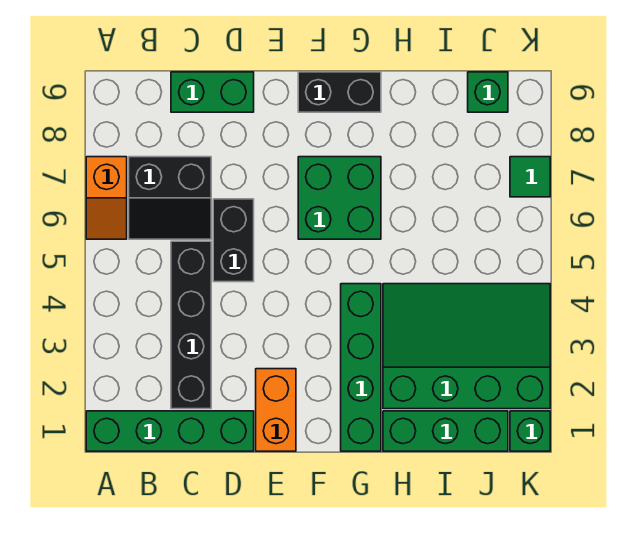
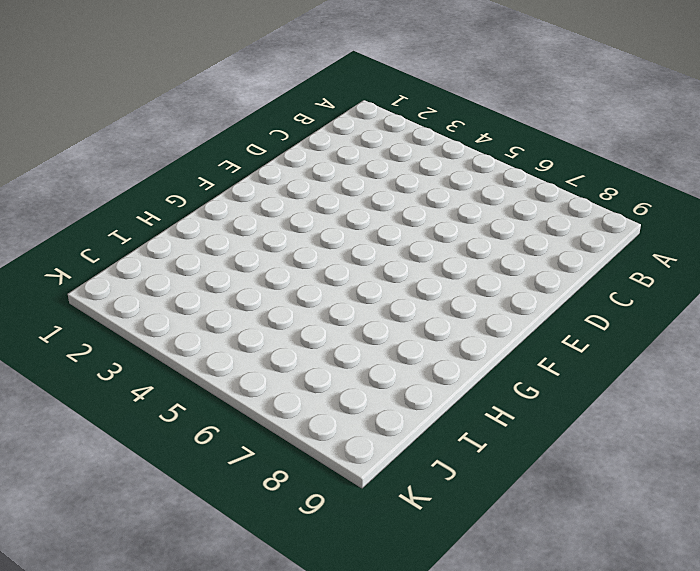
none -> green brick A1:D1 level 1
none -> orange slope A6:A7 level 1 top 7
none -> black slope B6:C7 level 1 top 7

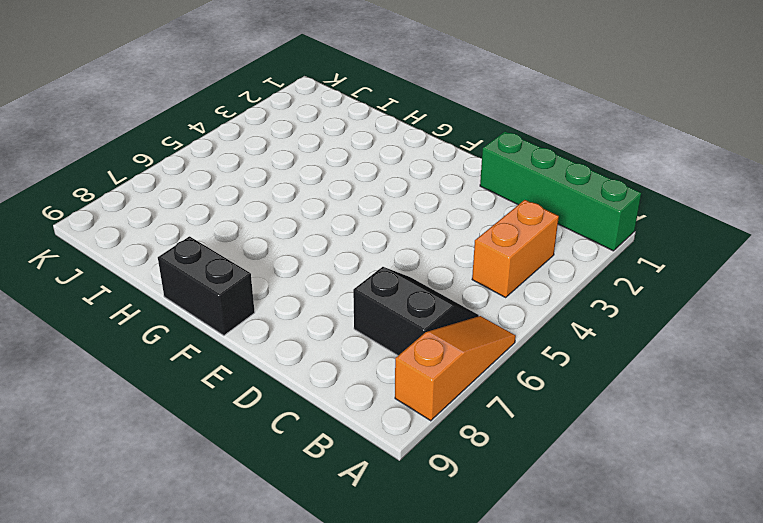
orange slope A6:A8 level 1 top 8 -> orange slope A6:A7 level 1 top 7
orange brick B3:B4 level 1 -> orange brick E1:E2 level 1
none -> black brick C2:C5 level 1
none -> green brick C9:D9 level 1
none -> black brick D5:D6 level 1

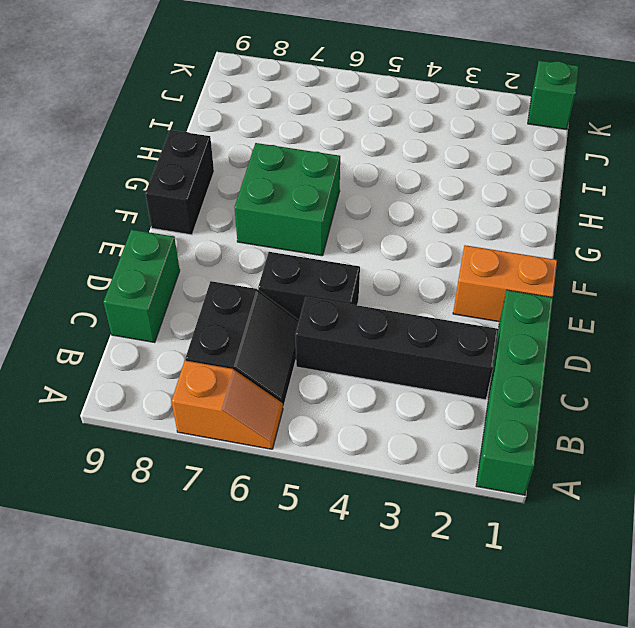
none -> green brick G1:G4 level 1
none -> green brick H1:J1 level 1
none -> green slope H2:K4 level 1 top 2

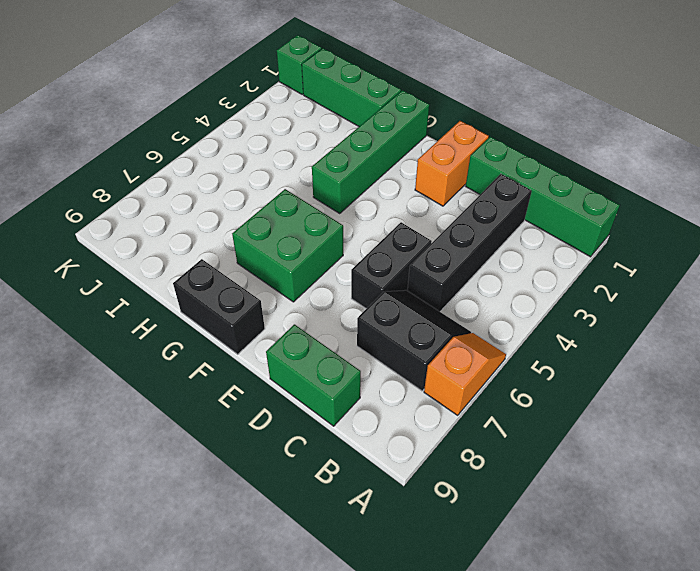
none -> green slope H2:K4 level 1 top 2
none -> green brick J9 level 1
none -> green tile K7 level 1

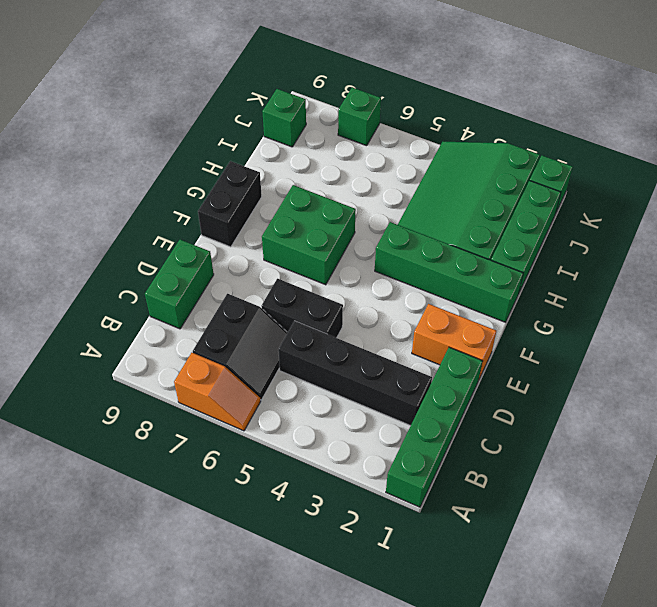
green brick K7 level 1 -> green tile K7 level 1

